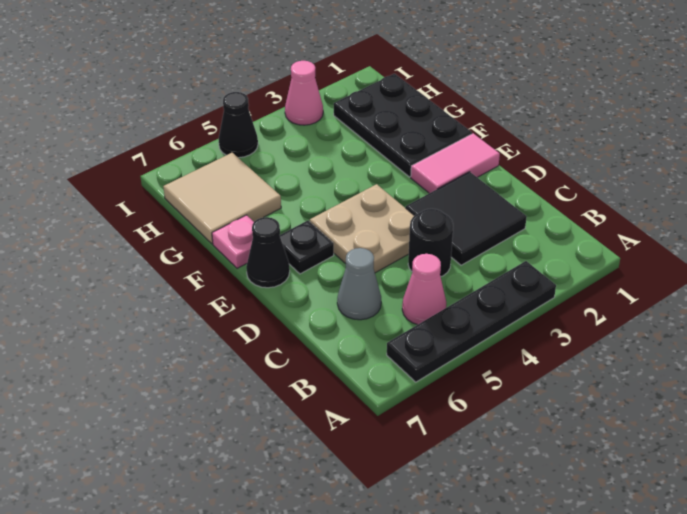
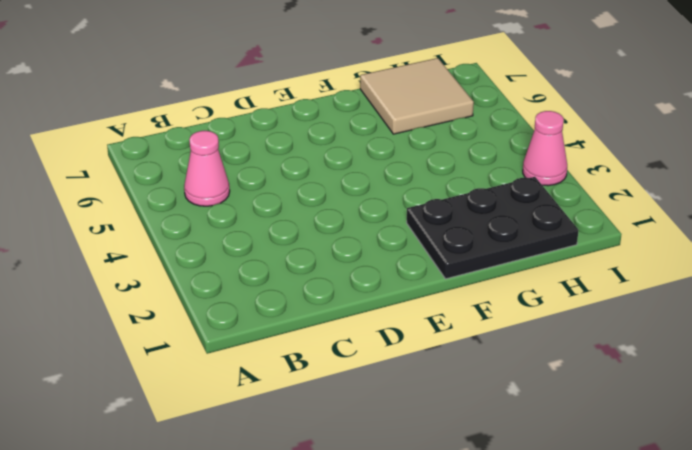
none -> black plate A3:A6 level 1
none -> black tile C2:D3 level 1
none -> black round brick C4 level 1

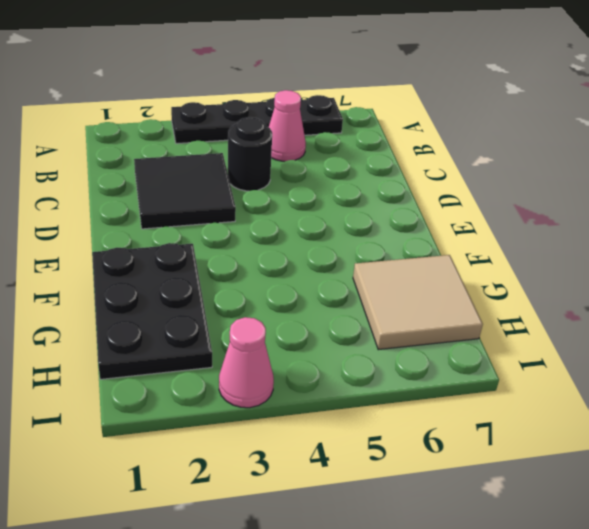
none -> grey cone C6 level 1
none -> tan plate D4:E5 level 1
none -> pink tile E1:E2 level 1

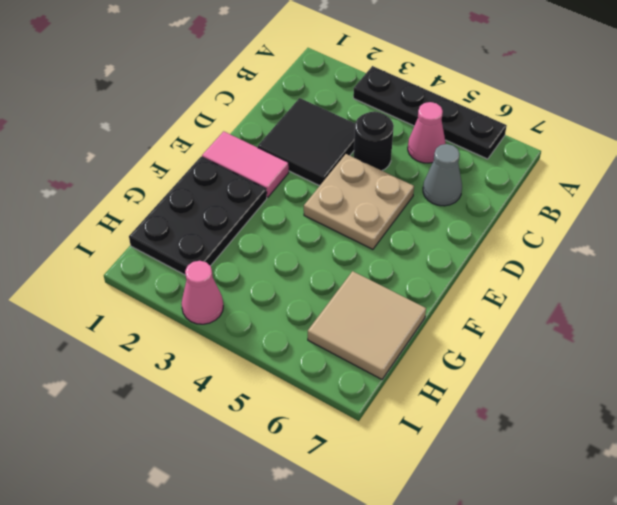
none -> black plate E6 level 1
none -> black cone E7 level 1
none -> pink plate F7 level 1

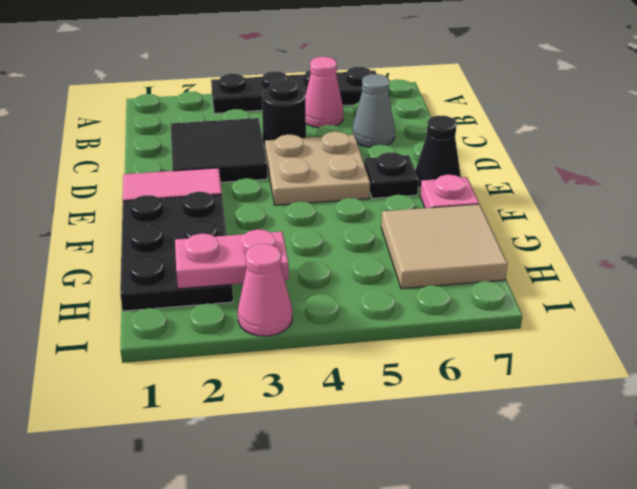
pink plate H2:H3 level 2 -> none
none -> black cone I5 level 1

